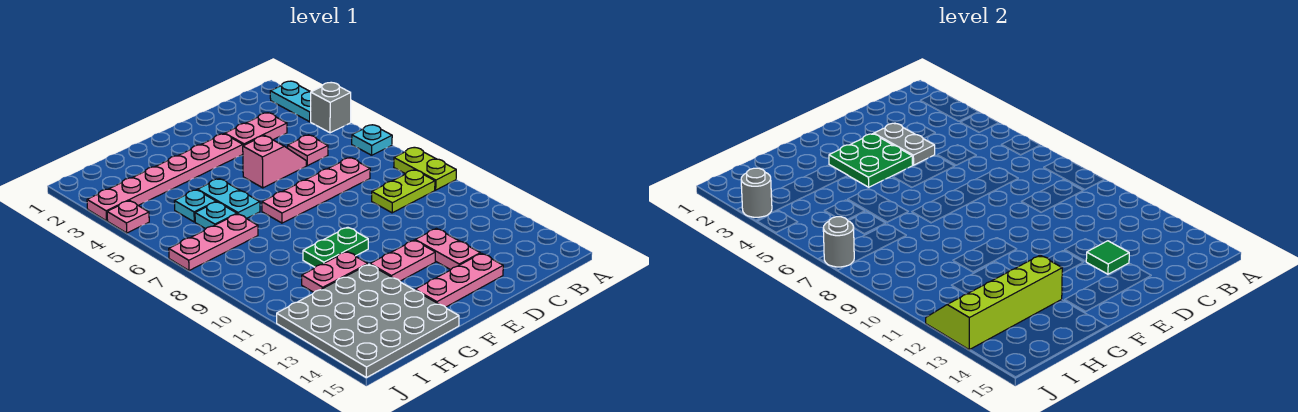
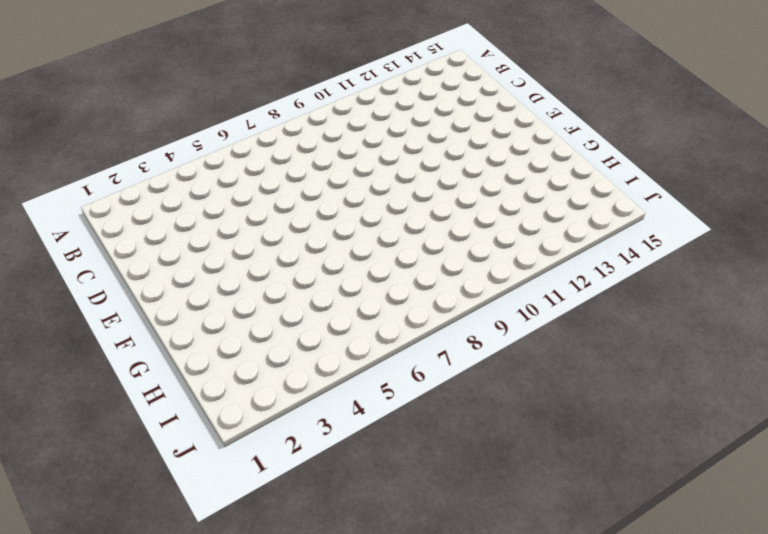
none -> cyan plate A2:A3 level 1
none -> grey brick A4 level 1
none -> cyan plate A6 level 1

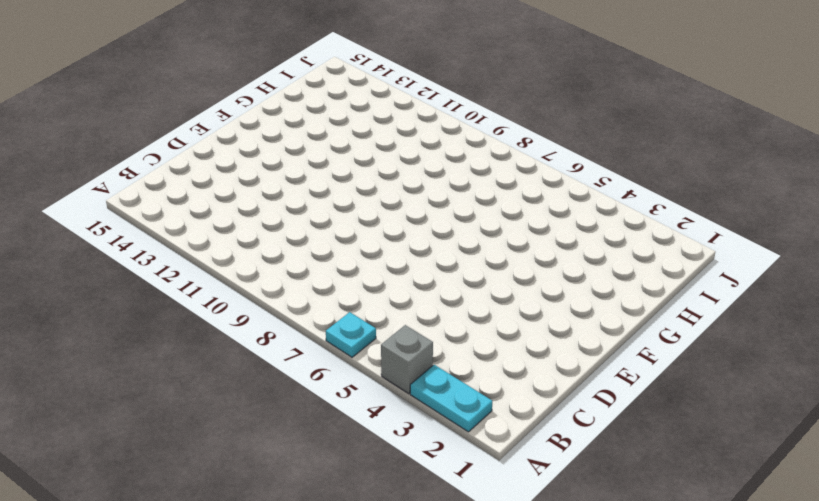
none -> lime plate A8:A9 level 1
none -> lime plate B9:C9 level 1
none -> pink plate C3:D3 level 1

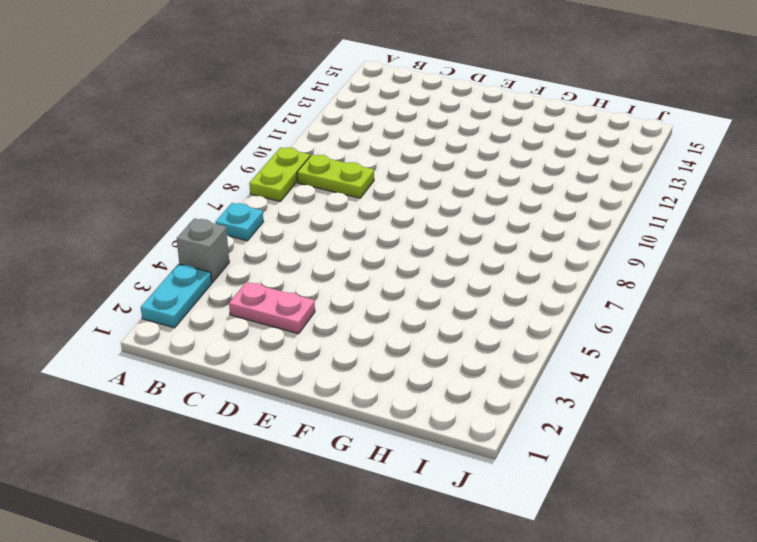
none -> pink plate C5 level 1
none -> pink plate C7:F7 level 1
none -> pink slope D5:E5 level 1 top E

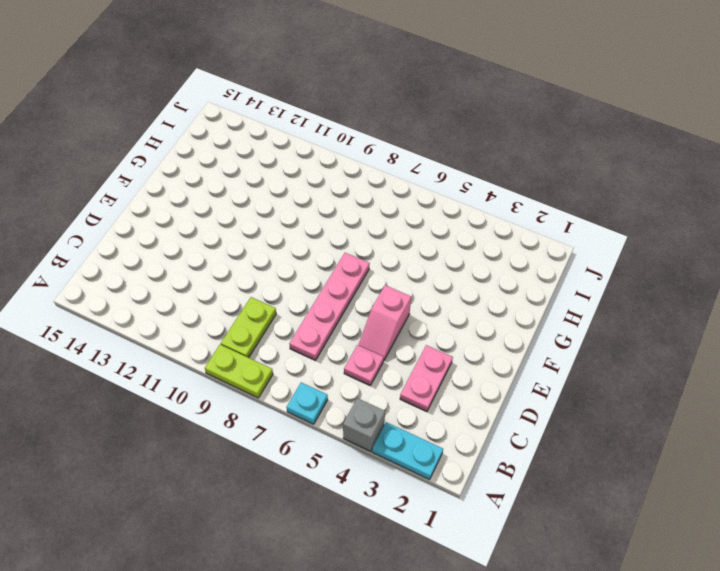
none -> pink plate D12:D13 level 1
none -> pink plate D14:F14 level 1
none -> pink plate E3:J3 level 1

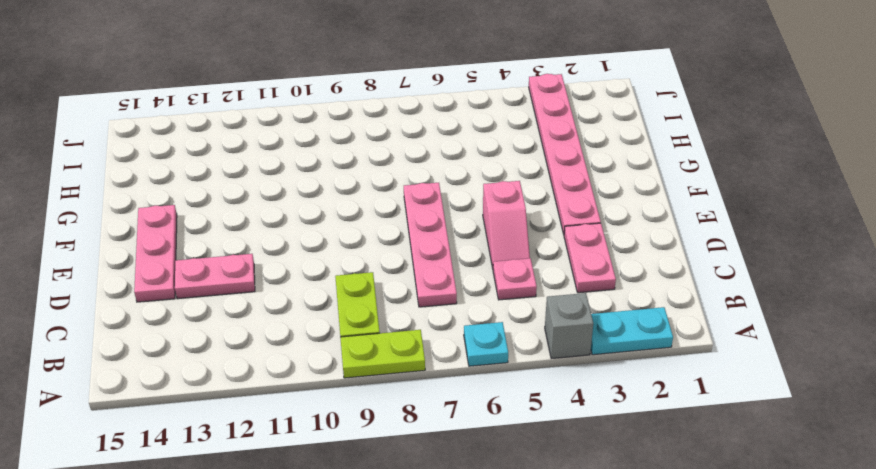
none -> pink plate E12:F12 level 1
none -> green plate F10:G10 level 1
none -> cyan plate G5:G6 level 1

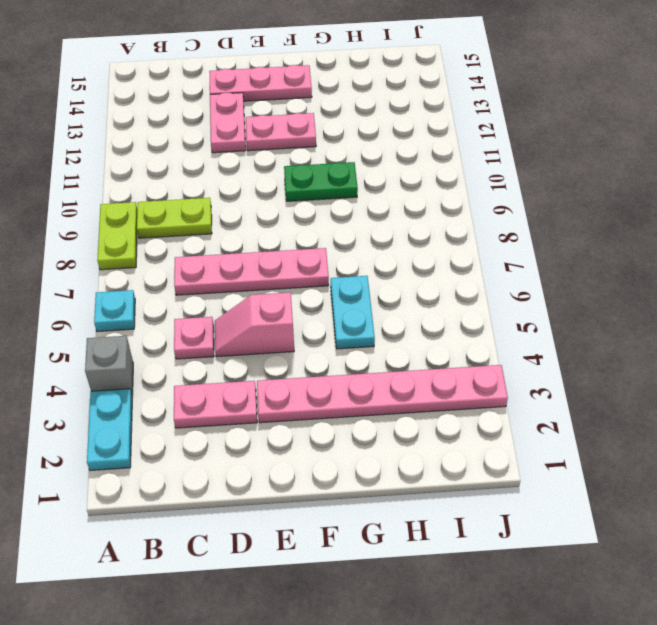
none -> pink plate G11:H11 level 1
none -> grey plate G12:J15 level 1
none -> cyan plate H5 level 1

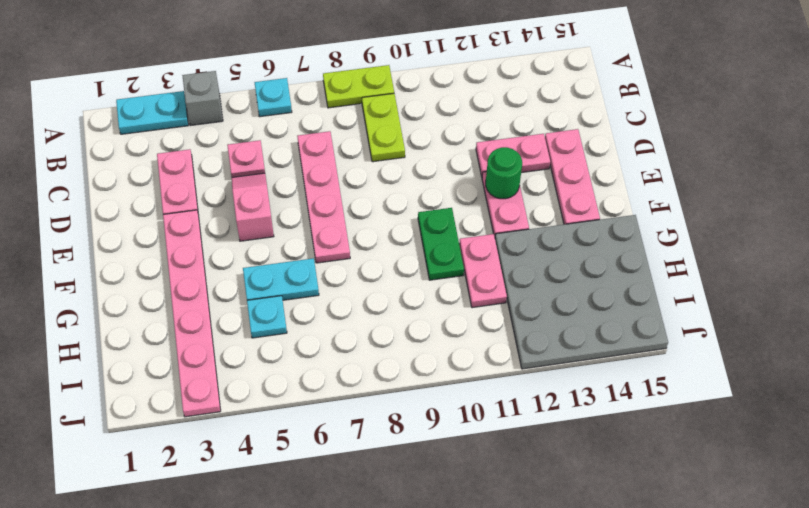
green round brick E12 level 2 -> none
none -> cyan plate H6 level 1
none -> pink plate H7:J7 level 1
none -> pink plate J4 level 1

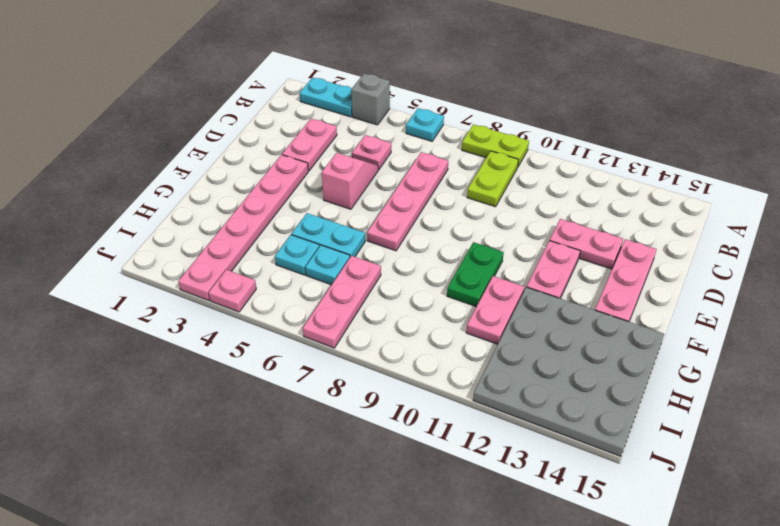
none -> grey plate D3:D4 level 2
none -> green tile D13 level 2
none -> green plate E3:F4 level 2

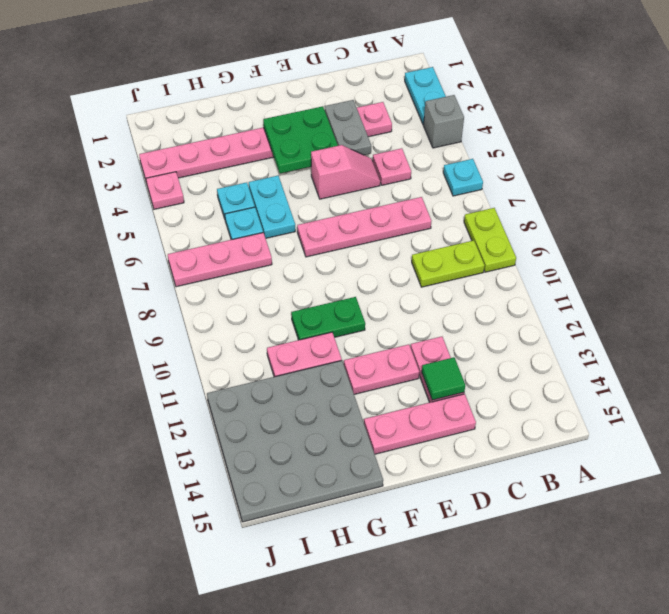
none -> lime slope G12:J13 level 2 top 13
none -> grey round brick J3 level 2
none -> grey round brick J7 level 2

